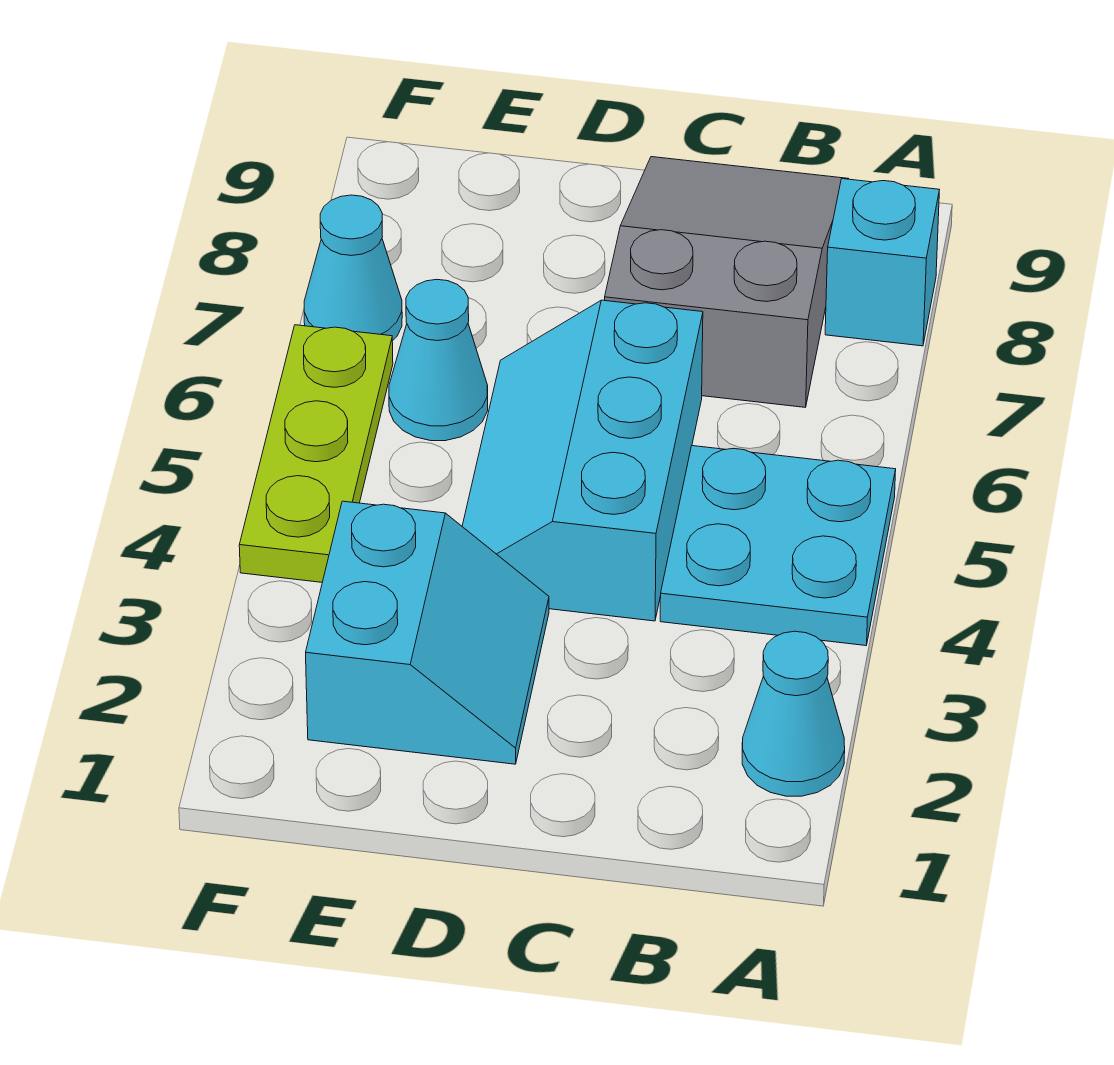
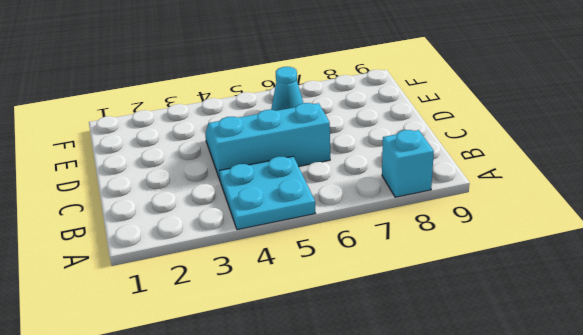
none -> cyan cone A2 level 1
none -> grey slope B7:C9 level 1 top 7

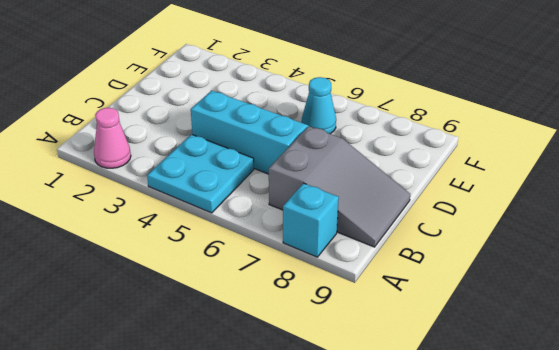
pink cone A2 level 1 -> cyan cone A2 level 1
none -> cyan slope D2:E3 level 1 top E
none -> lime plate F4:F6 level 1

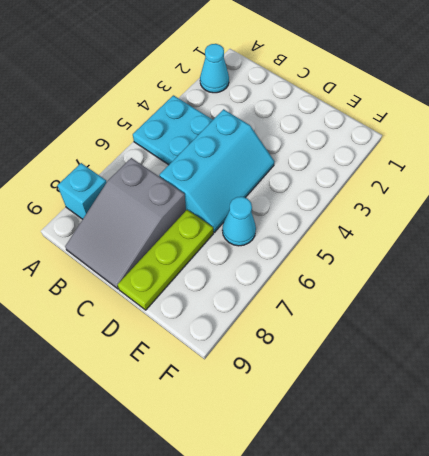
lime plate D7:D9 level 1 -> lime plate F4:F6 level 1
none -> cyan slope D2:E3 level 1 top E
none -> cyan cone F7 level 1

